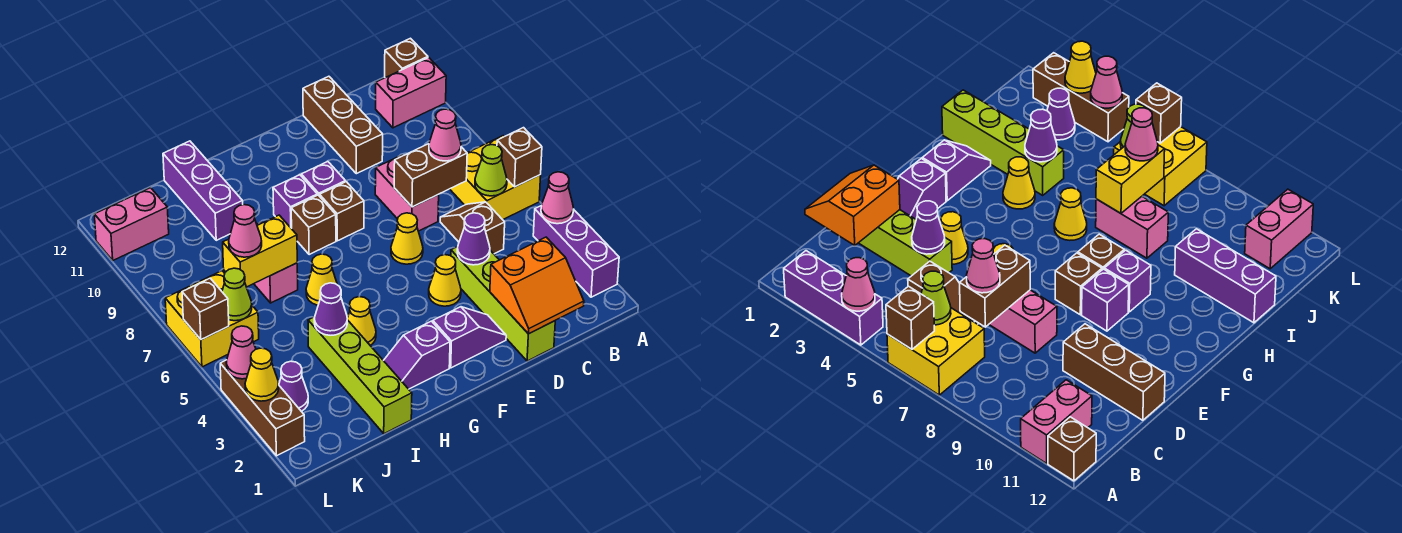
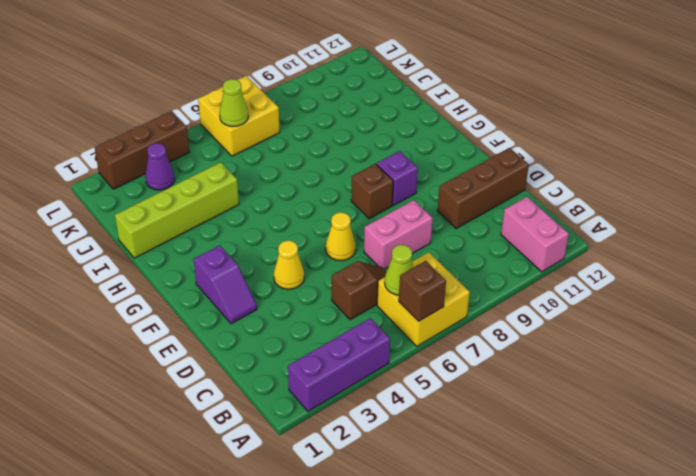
none -> brown brick A12 level 1
none -> lime brick D1:D4 level 1
none -> purple slope G2:H2 level 1 top G
none -> brown brick G8 level 1

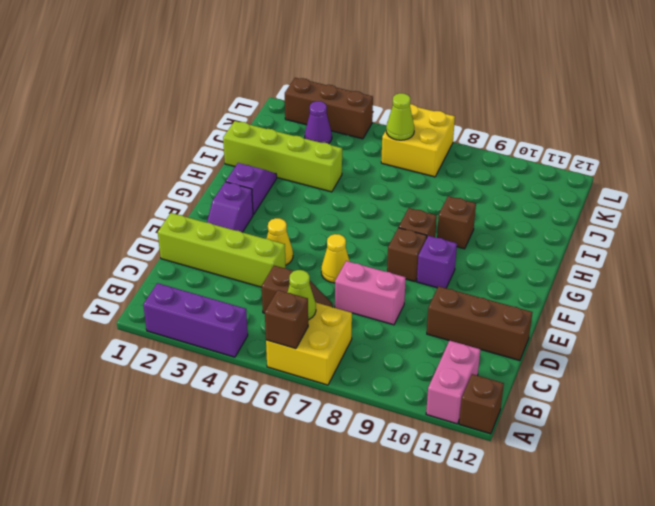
brown brick H9 level 1 -> brown brick L6 level 2
none -> purple brick G9 level 1
none -> yellow cone H4 level 1
none -> yellow cone H6 level 1
none -> pink brick I7:I8 level 1

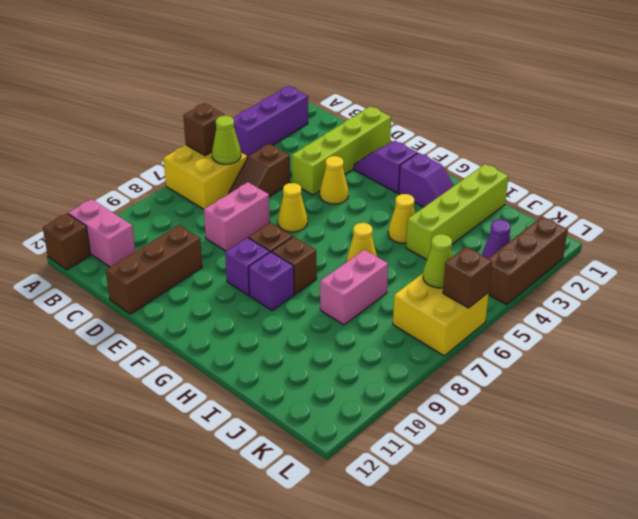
none -> purple brick I10:I12 level 1
none -> pink brick K11:L11 level 1
none -> pink cone A4 level 2
none -> orange slope C1:D2 level 2 top 2

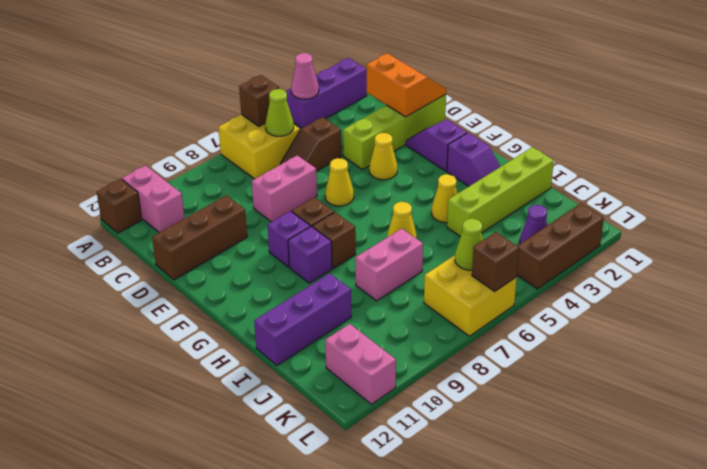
none -> brown brick C7:D7 level 2
none -> purple cone D4 level 2
none -> purple cone I4 level 2
none -> yellow brick I7:J7 level 2

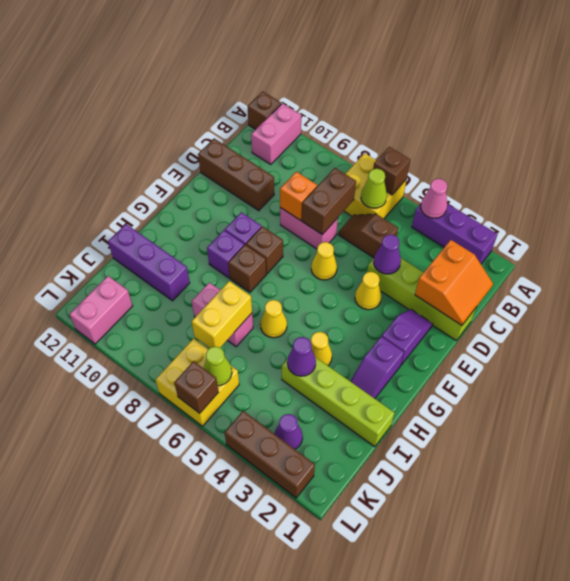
orange brick D8 level 2 -> none
none -> yellow cone L3 level 2
none -> pink cone L4 level 2
none -> pink cone C7 level 3
none -> pink cone J7 level 3

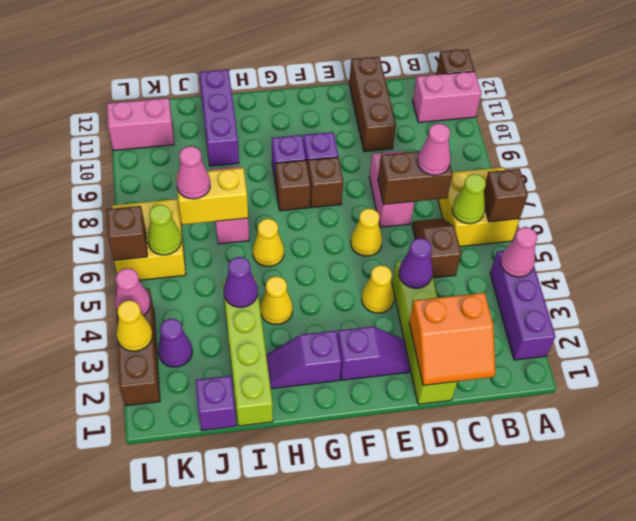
purple brick J1 level 1 -> none

